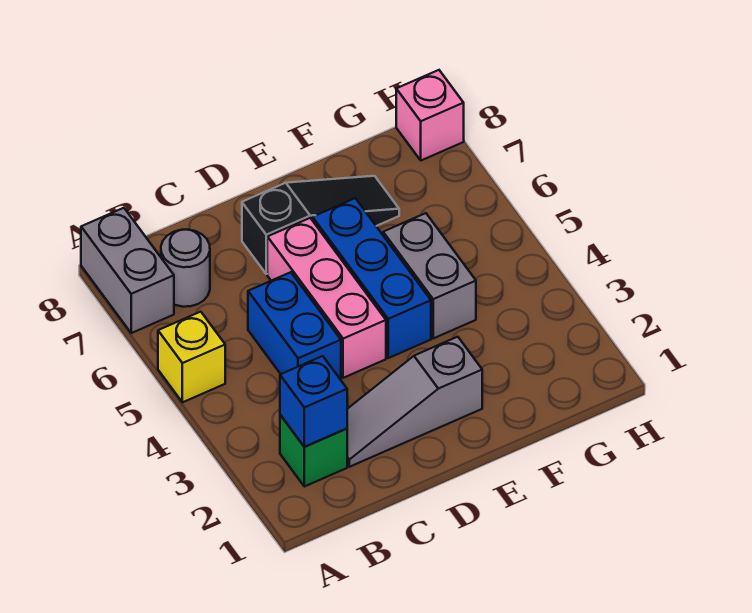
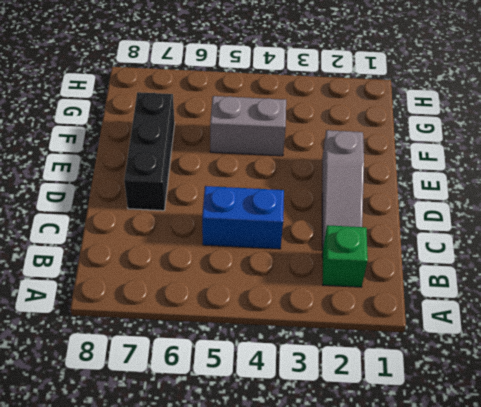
black brick D7:F7 level 1 -> black slope D7:F7 level 1 top D
none -> yellow brick A5 level 1
none -> grey brick A7:A8 level 1
none -> grey round brick B7 level 1

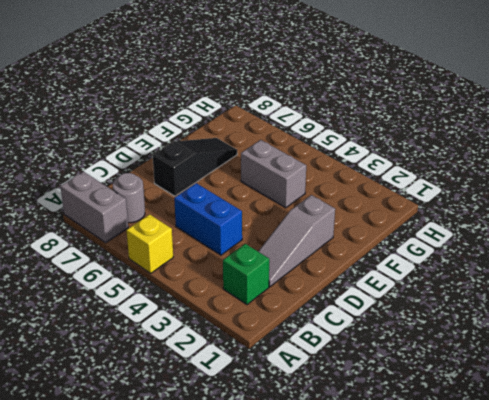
none -> pink brick D4:D6 level 1
none -> blue brick E4:E6 level 1
none -> pink brick H8 level 1

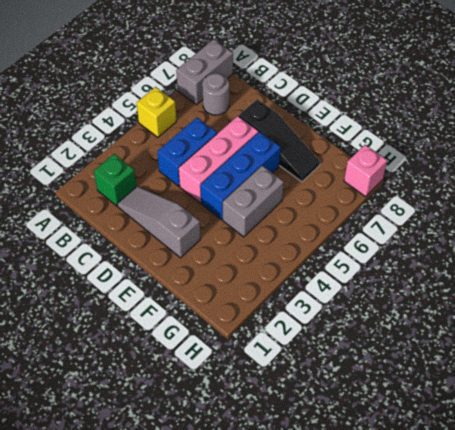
none -> blue brick B2 level 2

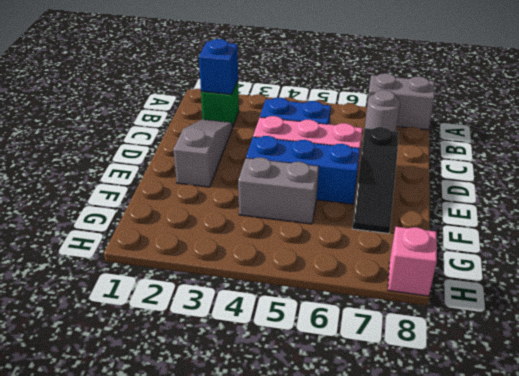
none -> yellow brick A5 level 1

